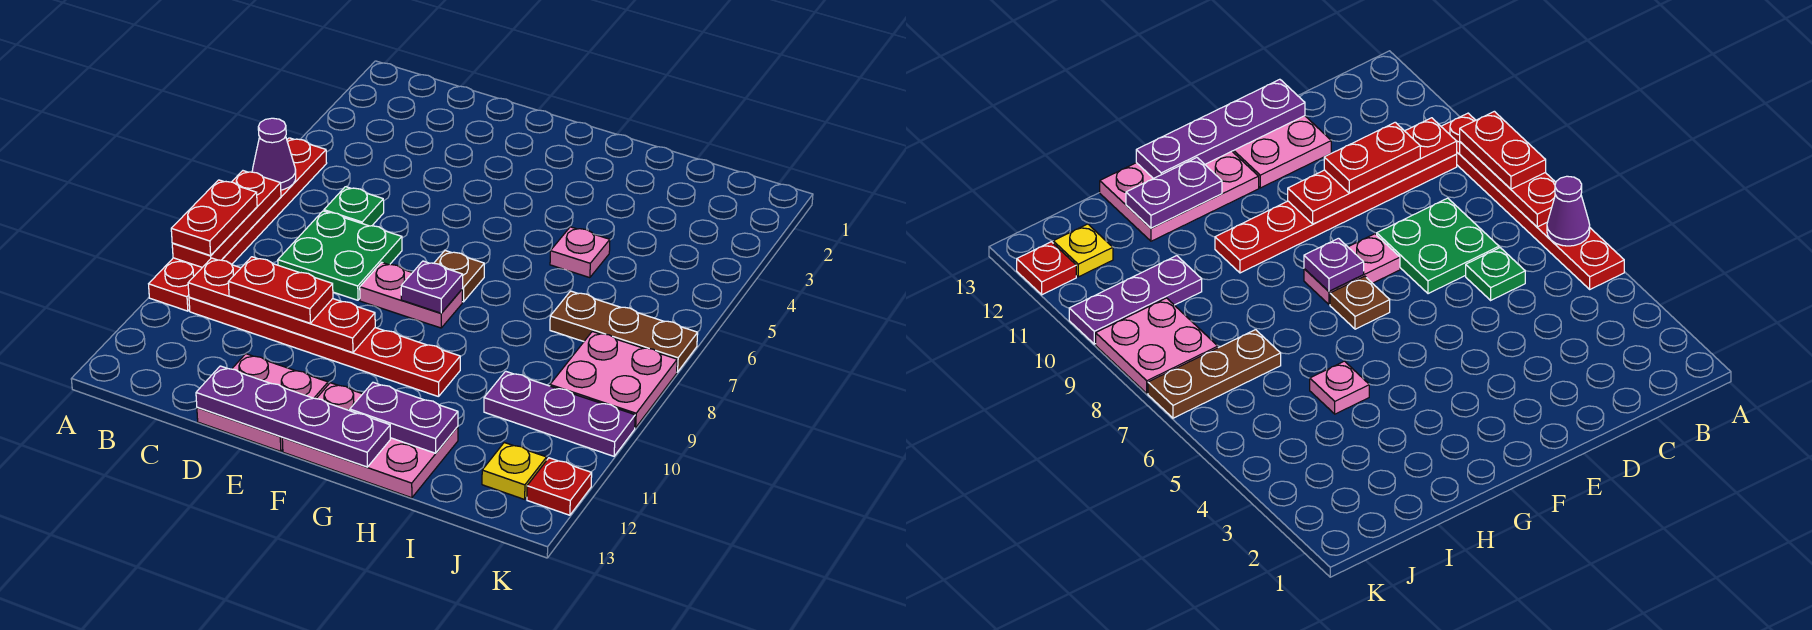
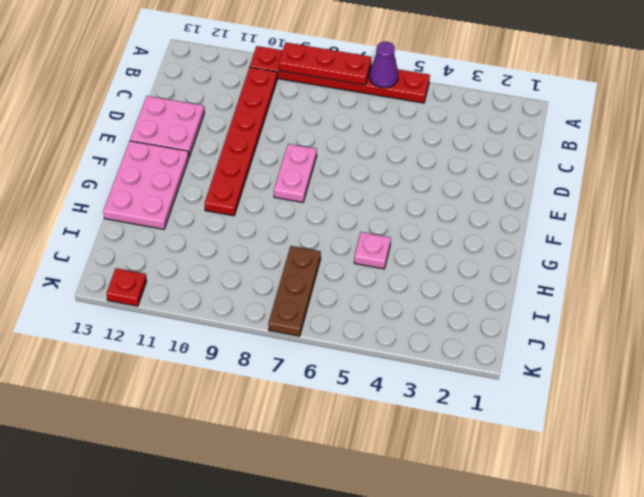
none -> green plate C6 level 1
none -> green plate C7:D8 level 1
none -> brown plate F7 level 1

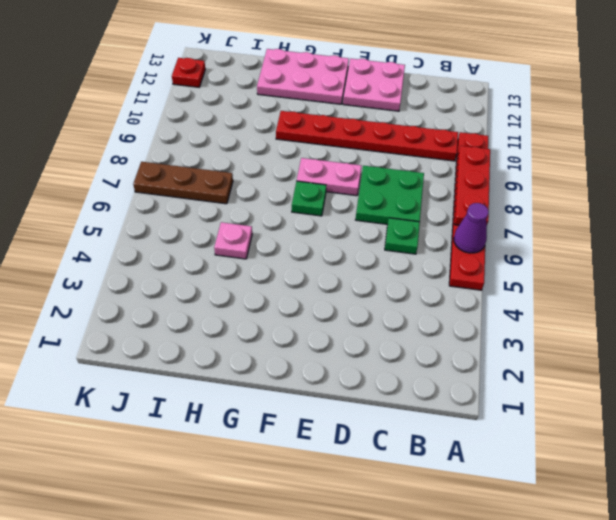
green plate F7 level 1 -> brown plate F7 level 1
none -> purple plate I10:K10 level 1
none -> pink plate J8:K9 level 1
none -> yellow plate J12 level 1

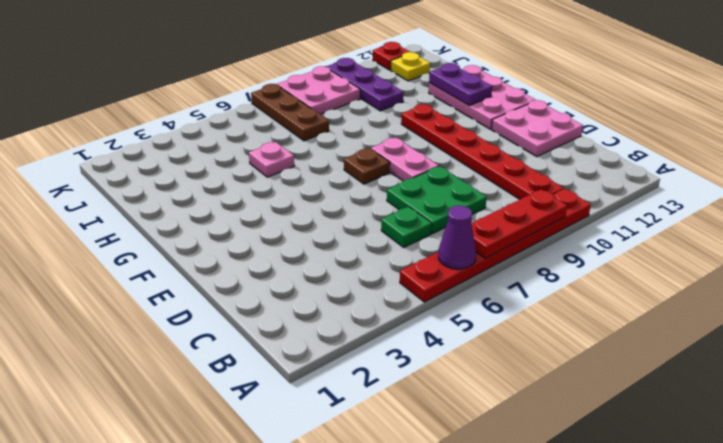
none -> red plate B10:E10 level 2
none -> purple plate D13:G13 level 2
none -> purple plate F8 level 2

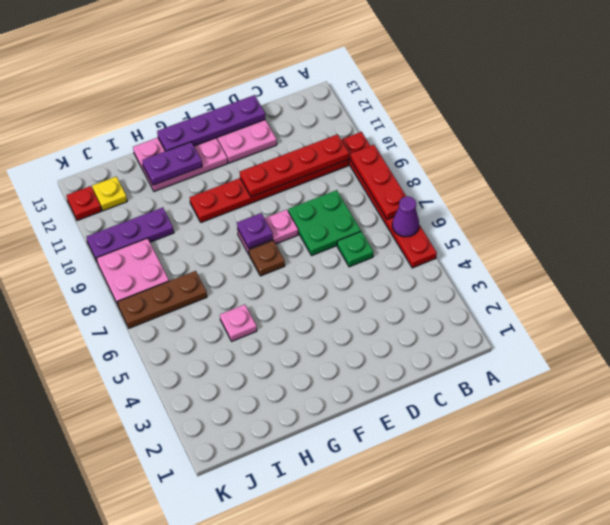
none -> red plate A8:A9 level 3
none -> red plate C10:D10 level 3

